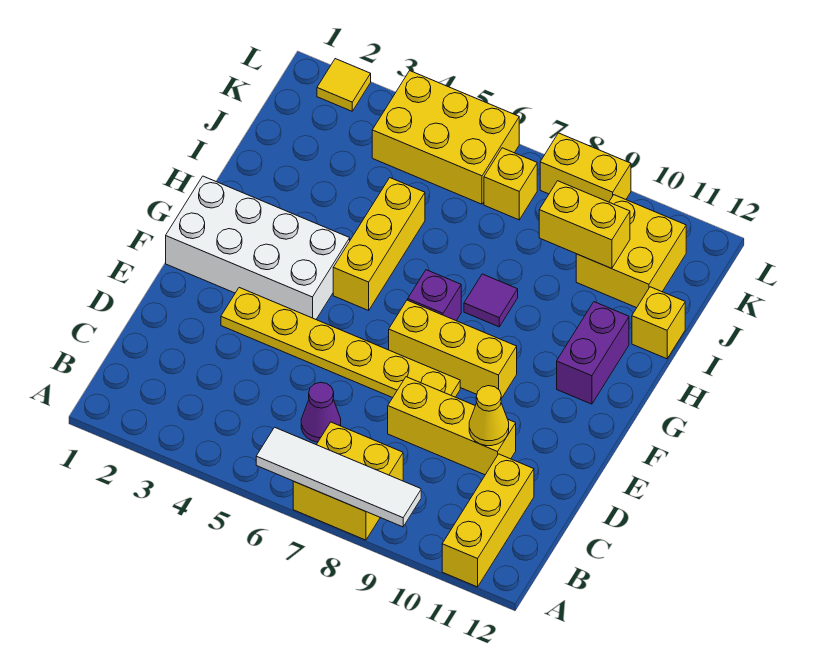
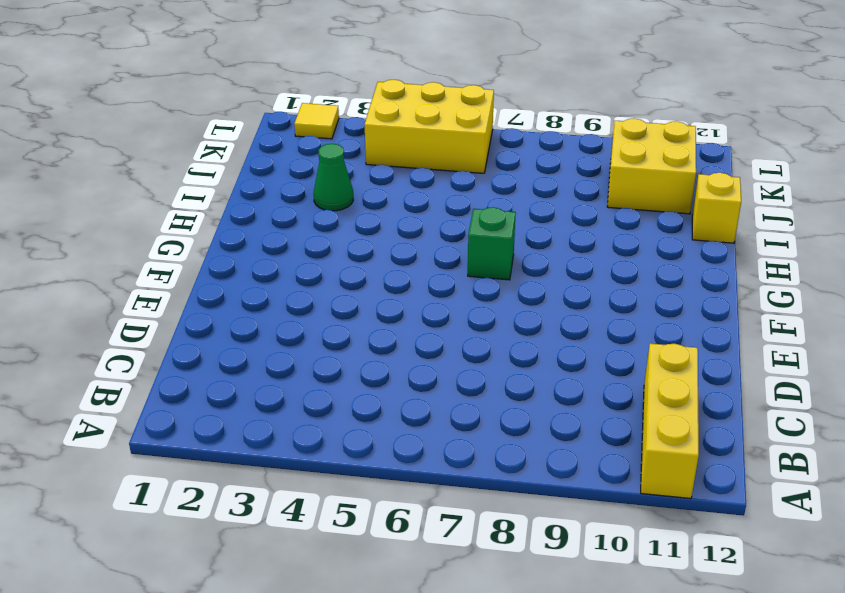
green brick G7 level 1 -> purple brick G7 level 1
green cone I3 level 1 -> none
none -> yellow brick A7:B8 level 1
none -> purple cone C6 level 1
none -> yellow brick D8:D10 level 1

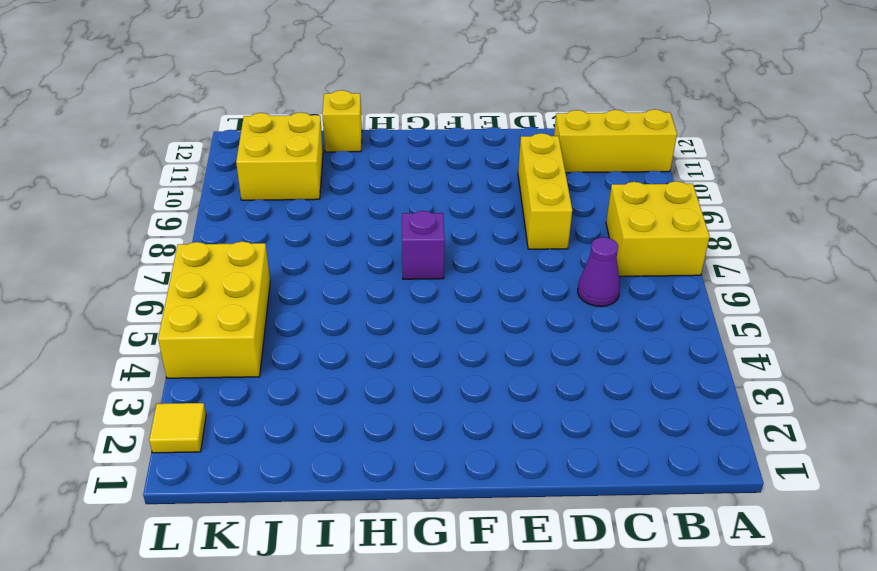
none -> yellow plate E3:E8 level 1
none -> white brick F1:G4 level 1
none -> yellow brick F7:F9 level 1

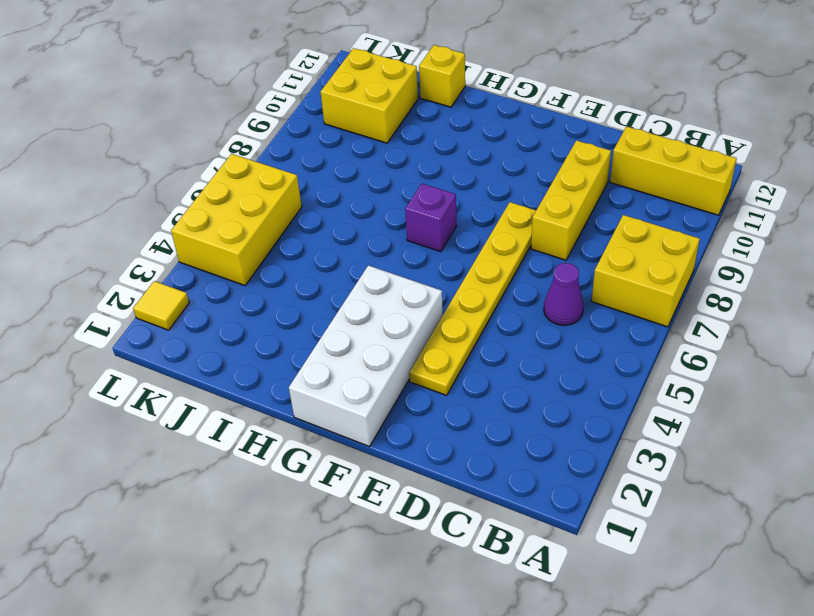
none -> yellow brick F7:F9 level 1
none -> yellow brick G5:I5 level 1
none -> purple brick G11:H11 level 1

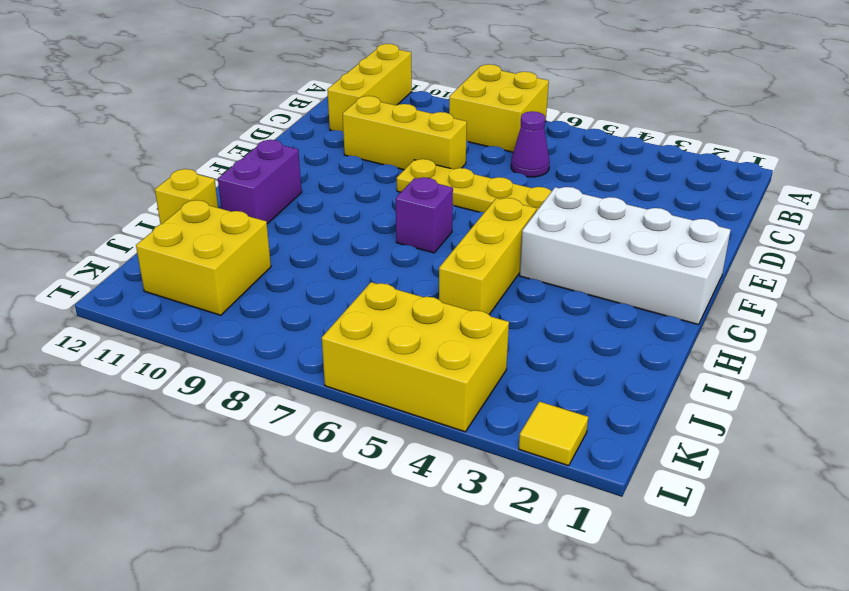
none -> yellow brick F7:F9 level 1
none -> purple tile H8 level 1
none -> yellow brick K7 level 1

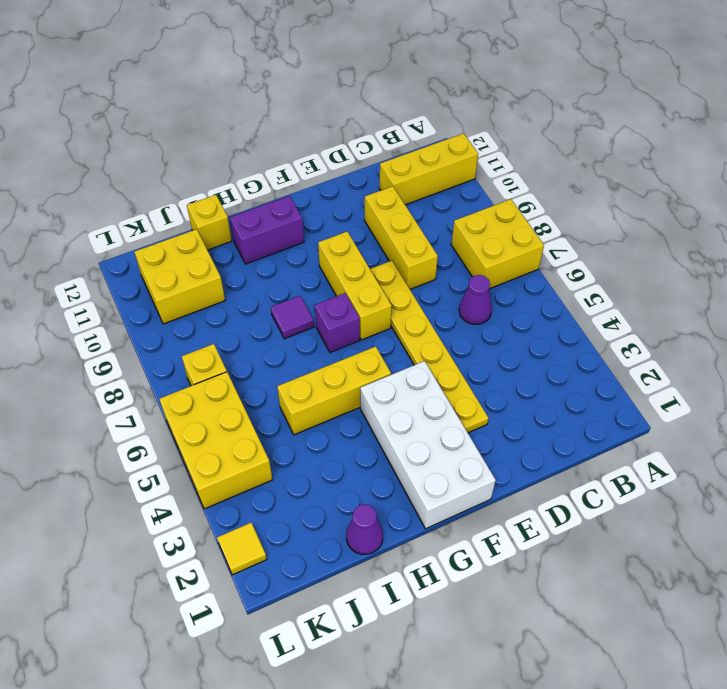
purple cone I1 level 1 -> none
none -> yellow brick L8:L9 level 1
none -> white tile A6:A9 level 2
none -> yellow cone D10 level 2

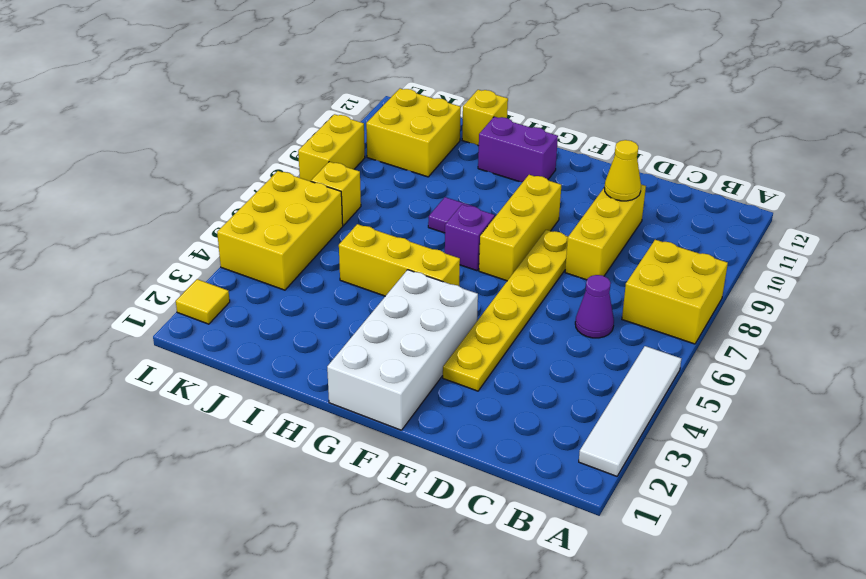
white tile A2:A5 level 1 -> white tile A6:A9 level 2
none -> yellow brick A11:C11 level 1
none -> yellow brick J9:J10 level 2

